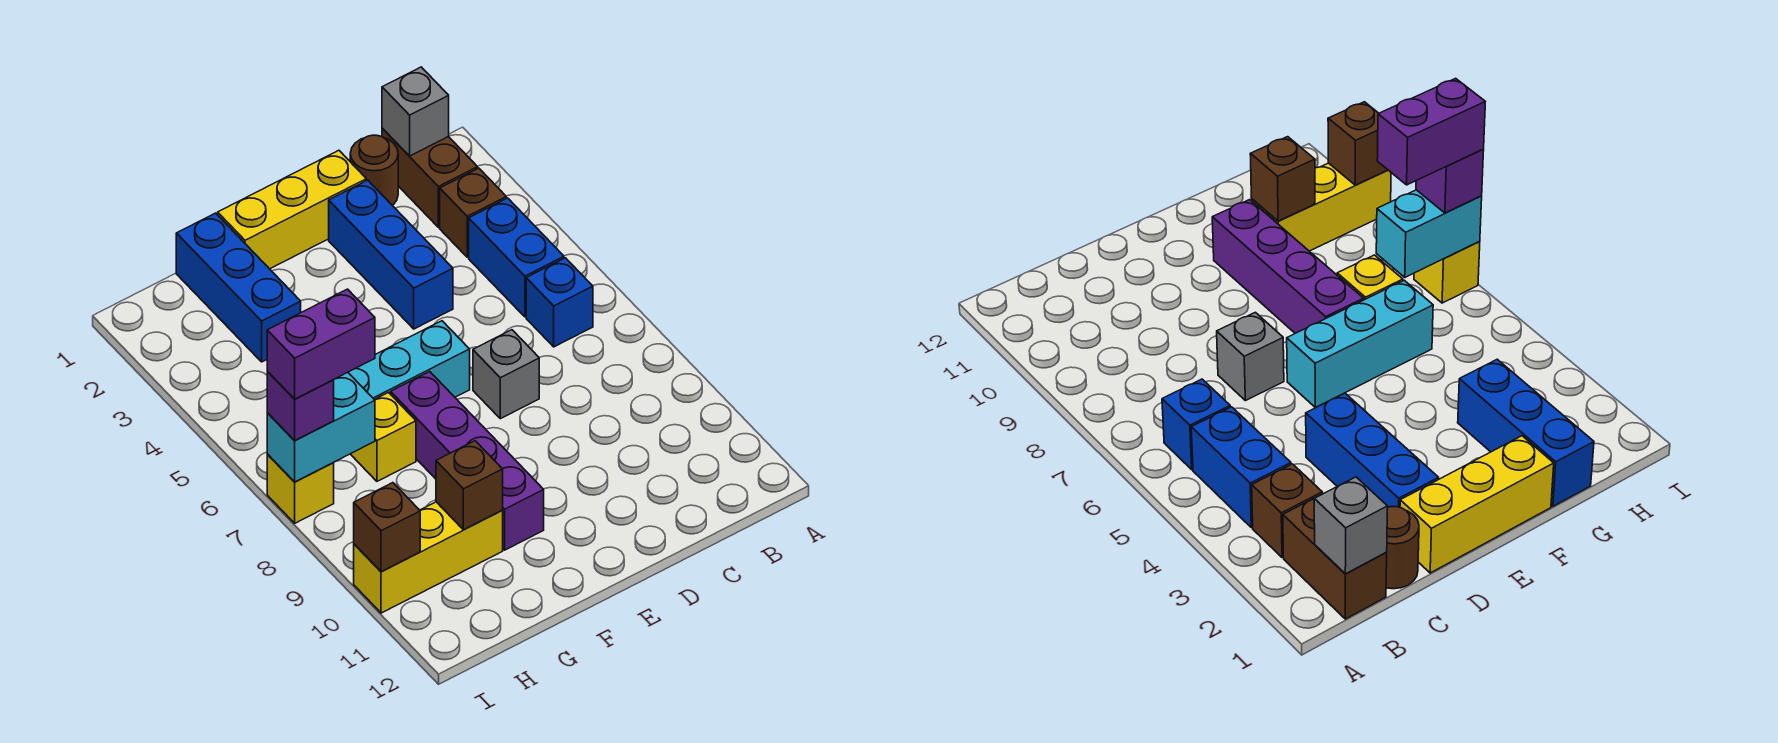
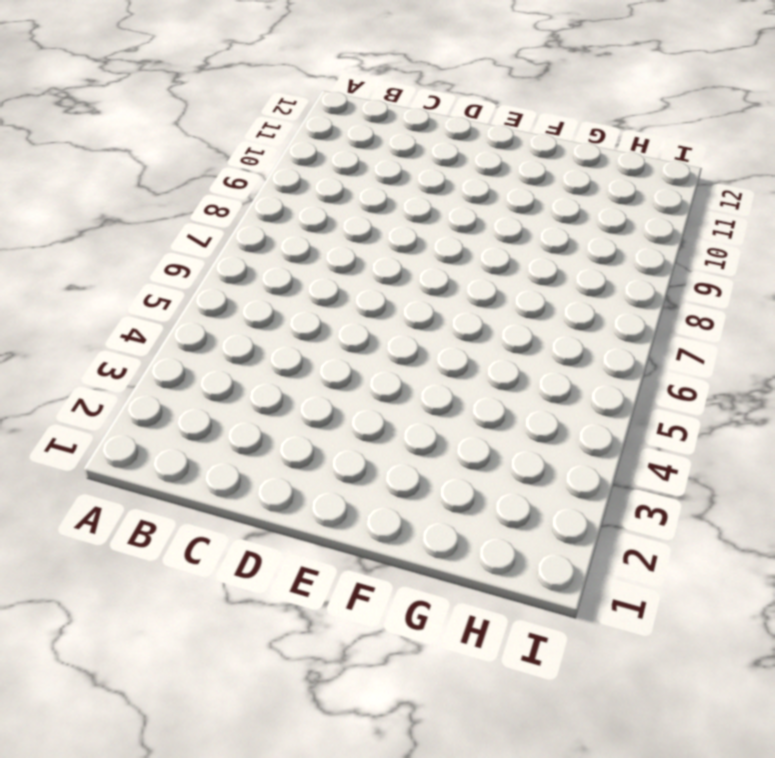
none -> brown brick B1:B2 level 1
none -> brown brick B3 level 1
none -> blue brick B4:B5 level 1

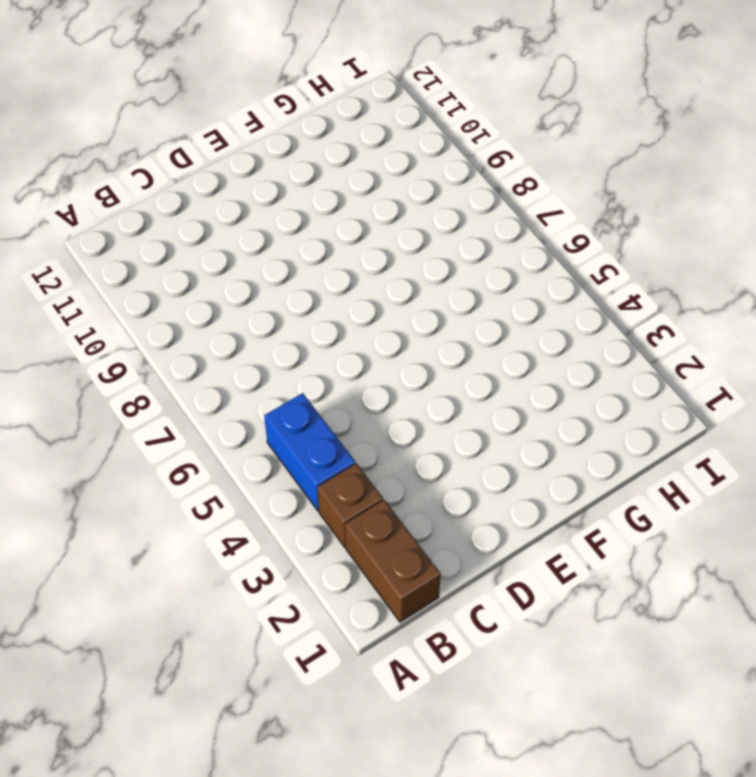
none -> blue brick B6 level 1
none -> brown round brick C1 level 1
none -> yellow brick D1:F1 level 1

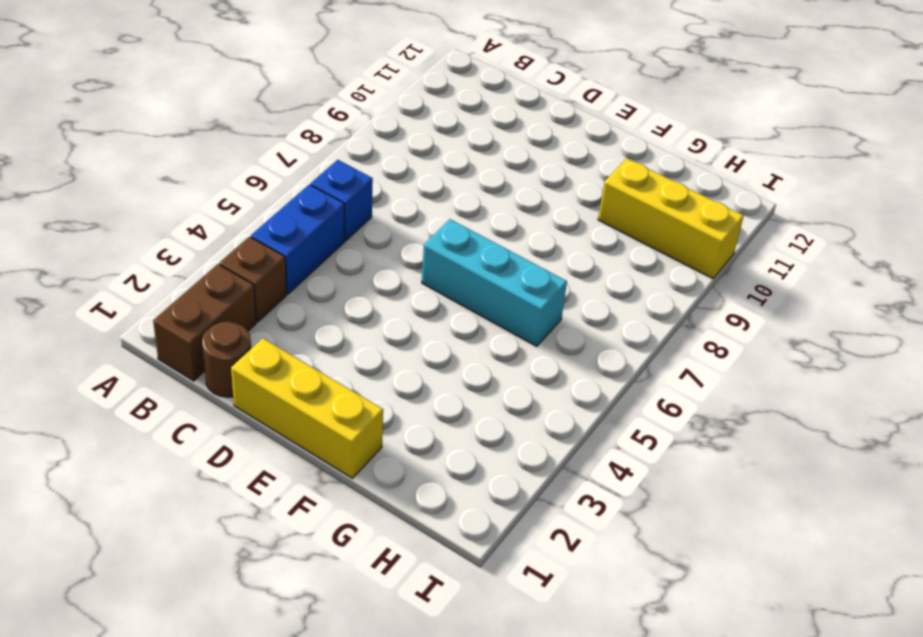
none -> blue brick D2:D4 level 1
none -> grey brick D7 level 1
none -> purple brick F7:F10 level 1

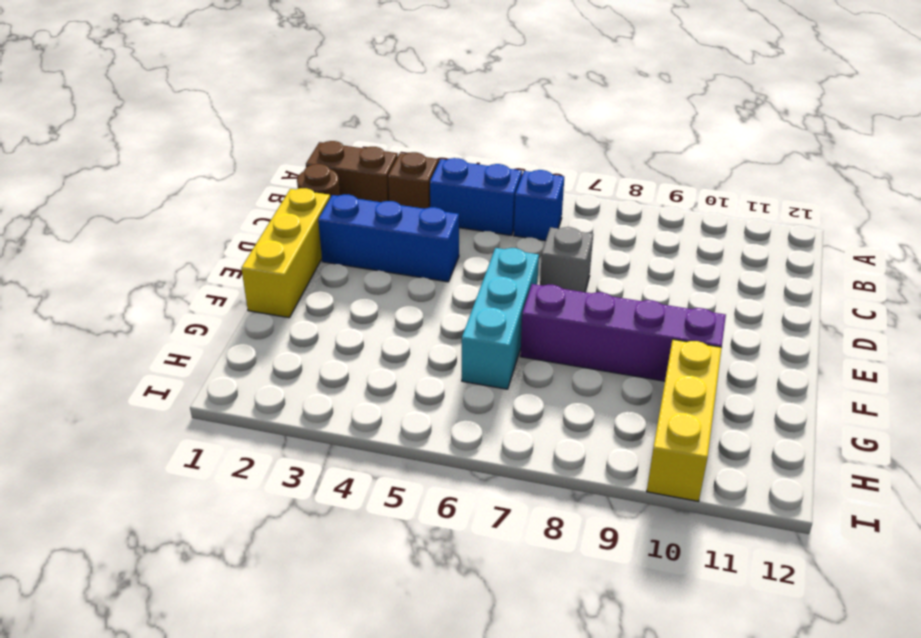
none -> blue brick G1:G3 level 1
none -> yellow brick G7 level 1
none -> yellow brick I7 level 1

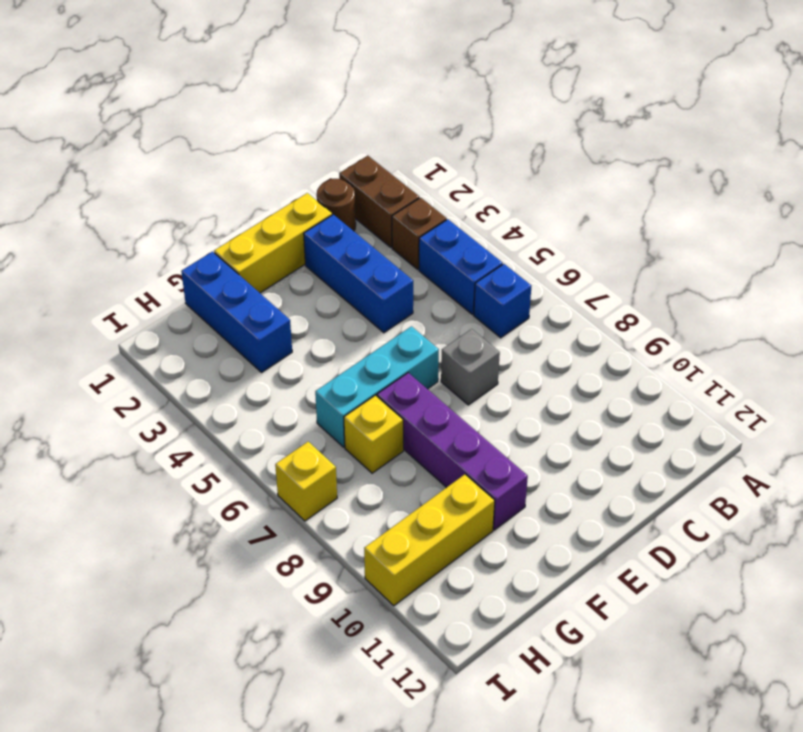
none -> grey brick B1 level 2
none -> brown brick G10 level 2
none -> cyan brick H7:I7 level 2

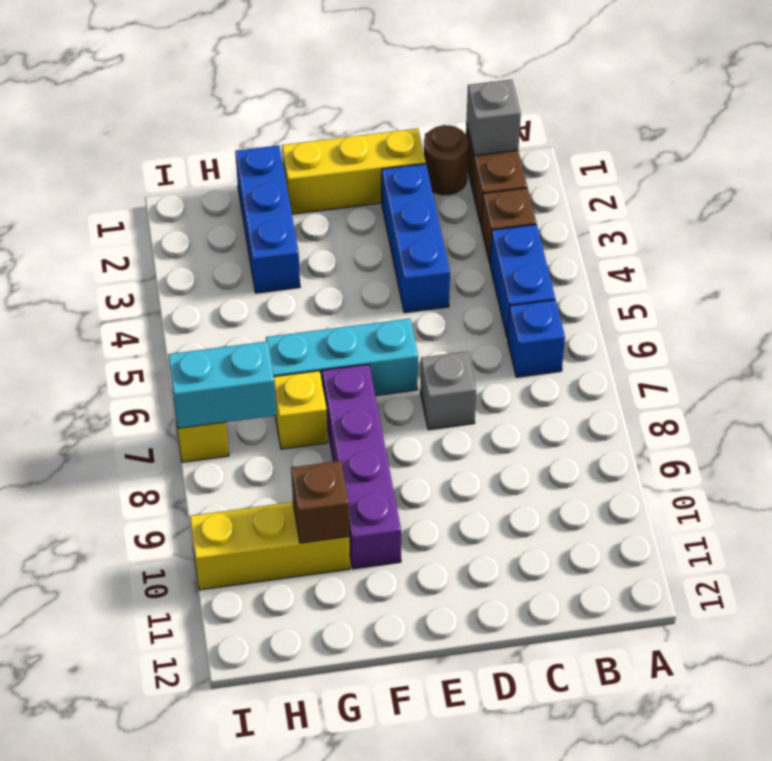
none -> brown brick I10 level 2
none -> purple brick I7 level 3
none -> purple brick H7:I7 level 4

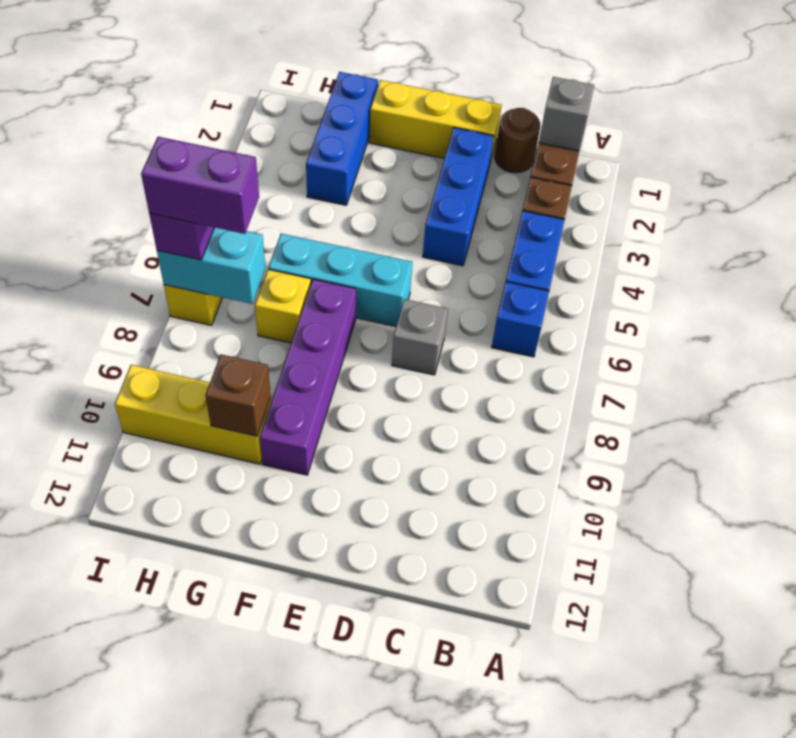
none -> brown brick I10 level 2

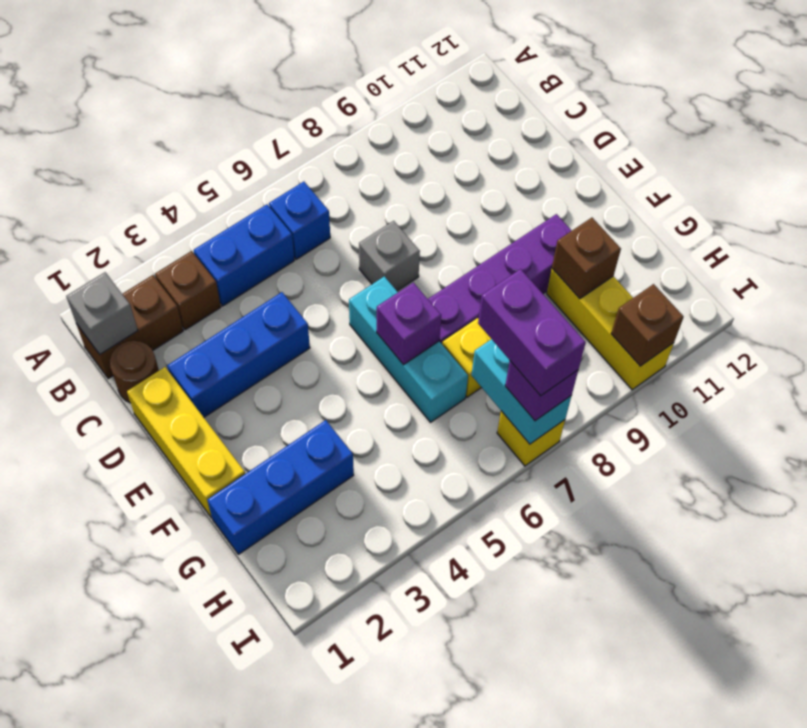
purple brick F6 level 2 -> none

